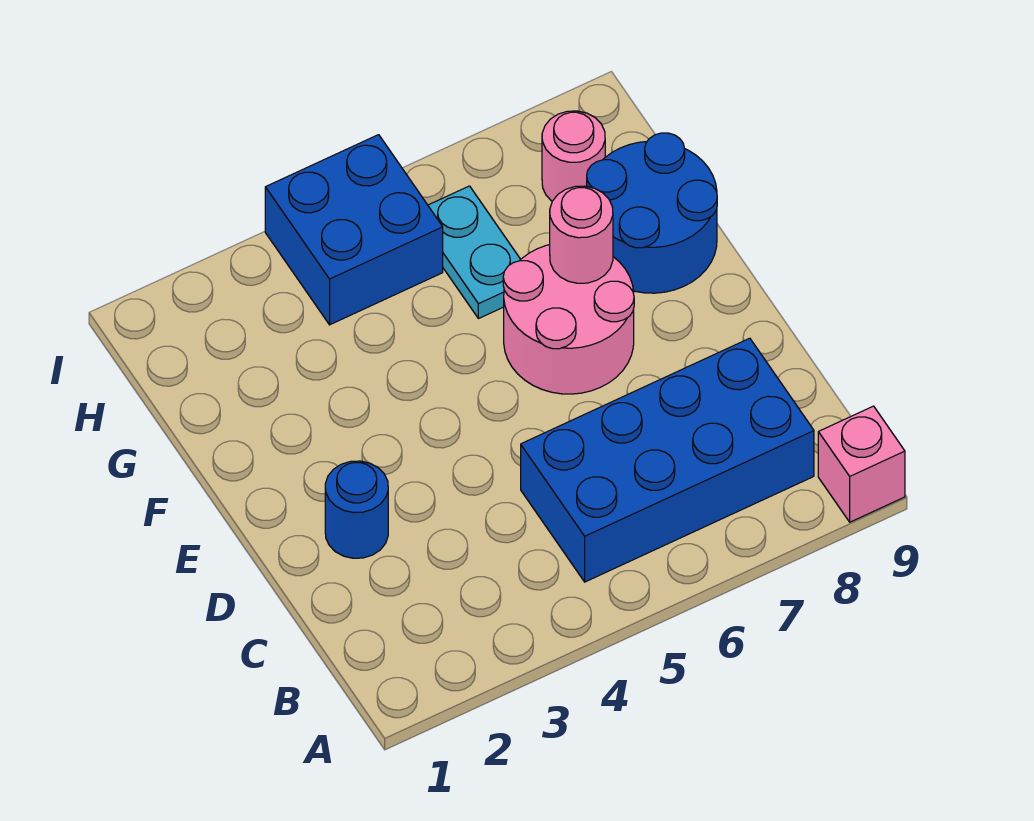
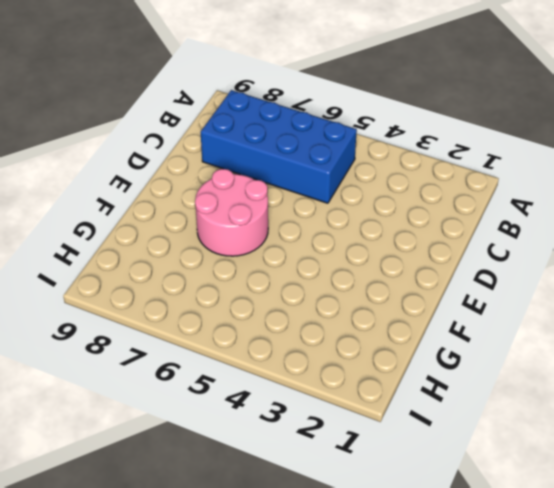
none -> pink brick A9 level 1
none -> blue round brick D2 level 1

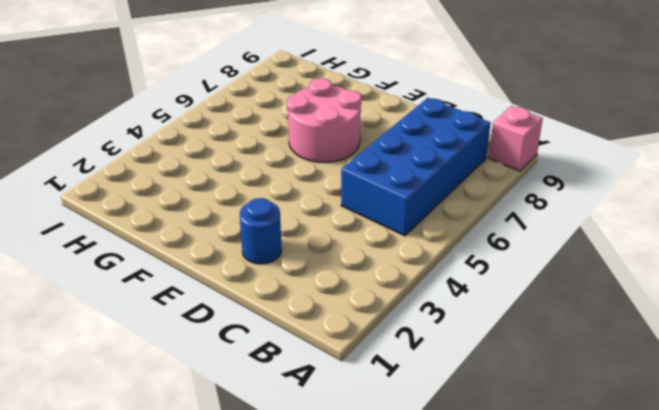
none -> blue round brick F8:G9 level 1
none -> cyan plate G6:H6 level 1

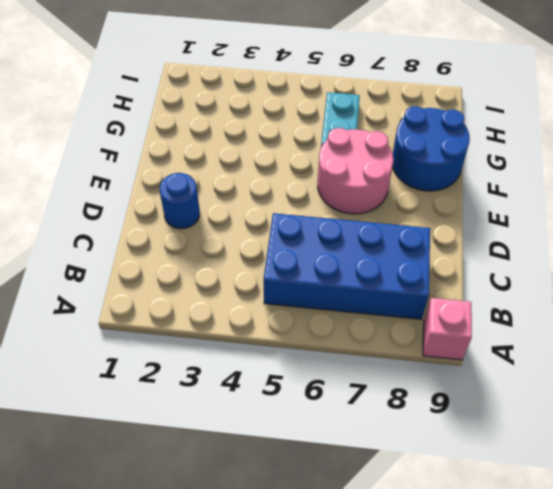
none -> blue brick H4:I5 level 1
none -> pink round brick H8 level 1

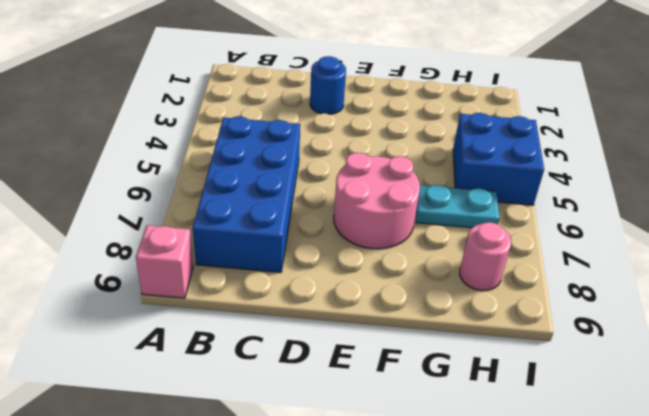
none -> blue round brick F8:G9 level 1
none -> pink round brick F7 level 2

